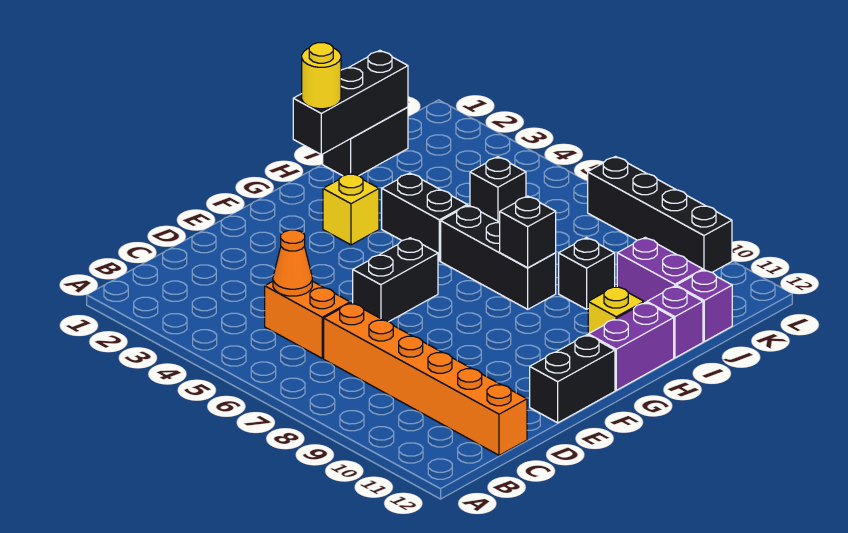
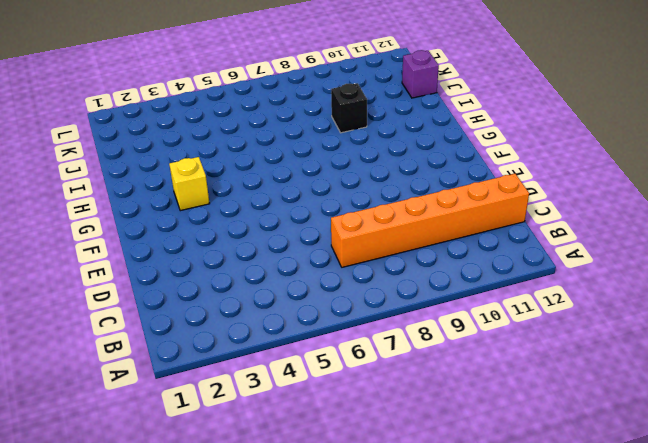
none -> orange brick C5:C6 level 1
none -> black brick E6:F6 level 1
none -> black brick E12:F12 level 1

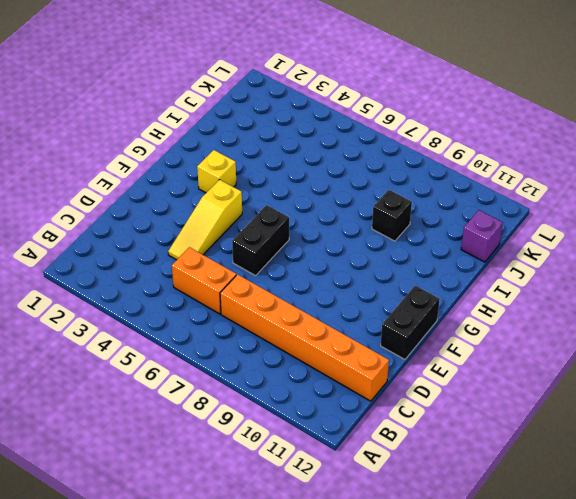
yellow slope D4:F4 level 1 top F -> none
none -> purple brick G12:H12 level 1
none -> black brick H4:H5 level 1
none -> black brick H6:H8 level 1

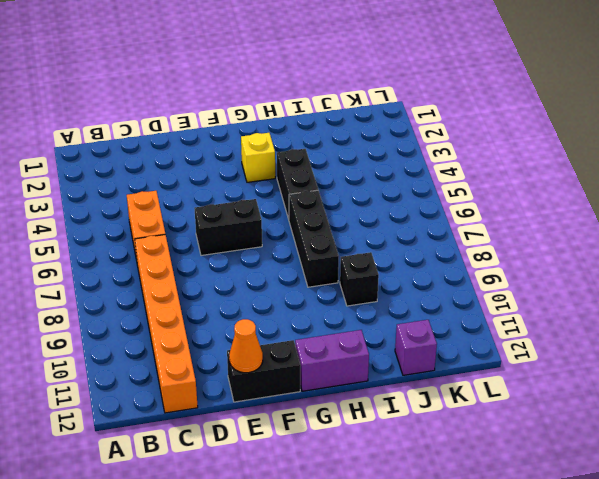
orange cone E12 level 2 -> orange cone C5 level 2
none -> yellow brick H11 level 1
none -> black brick I1:J1 level 1
none -> purple brick I12 level 1

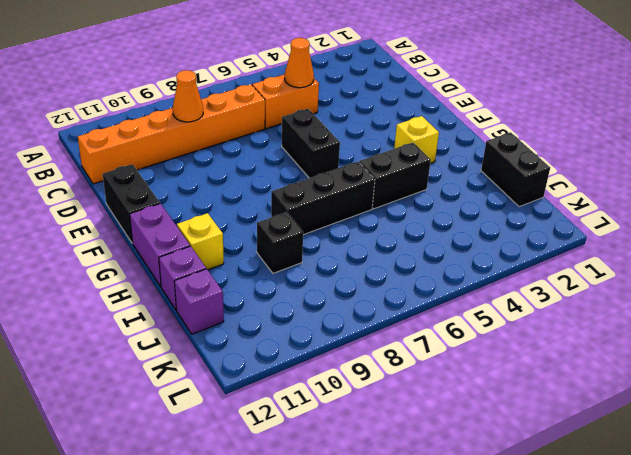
orange cone C9 level 2 -> none
none -> black brick J5 level 1
none -> purple brick J10:J11 level 1
none -> black brick L7:L10 level 1

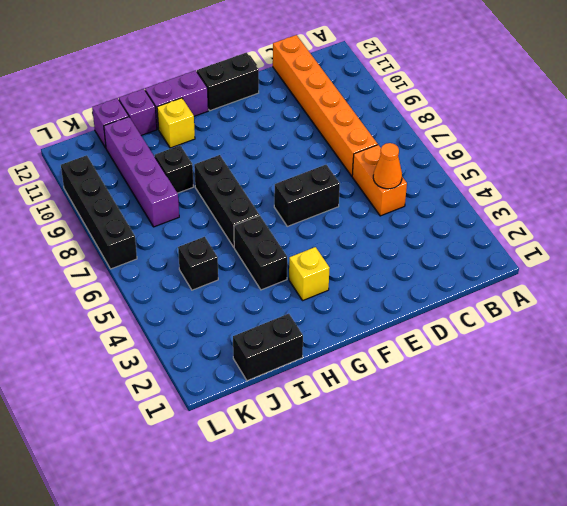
purple brick J8:J11 level 1 -> purple brick J10:J11 level 1
none -> black brick H1:J1 level 2
none -> black brick H8 level 2
none -> yellow round brick H1 level 3

